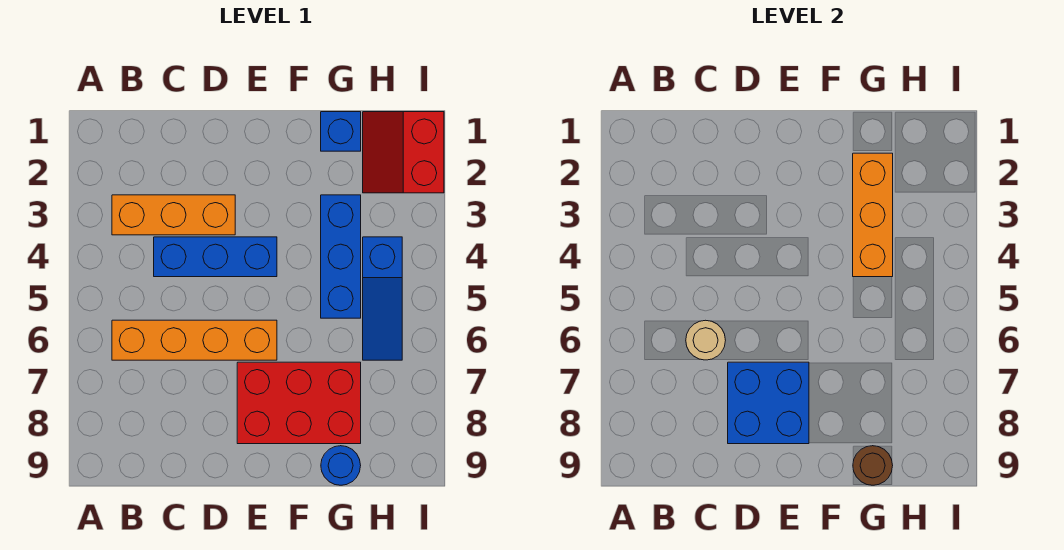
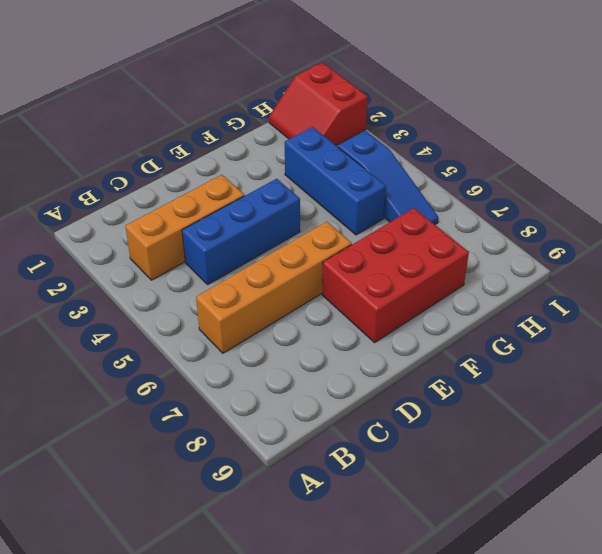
none -> blue brick G1 level 1
none -> blue round brick G9 level 1
none -> tan round brick C6 level 2

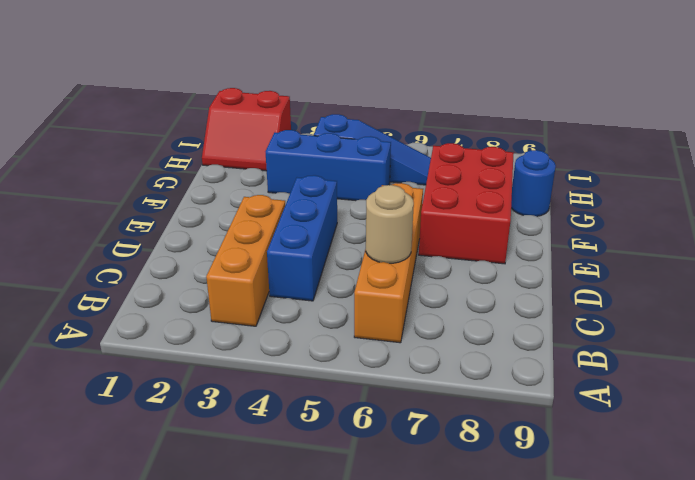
none -> blue brick G1 level 1
none -> blue brick D7:E8 level 2
none -> orange brick G2:G4 level 2

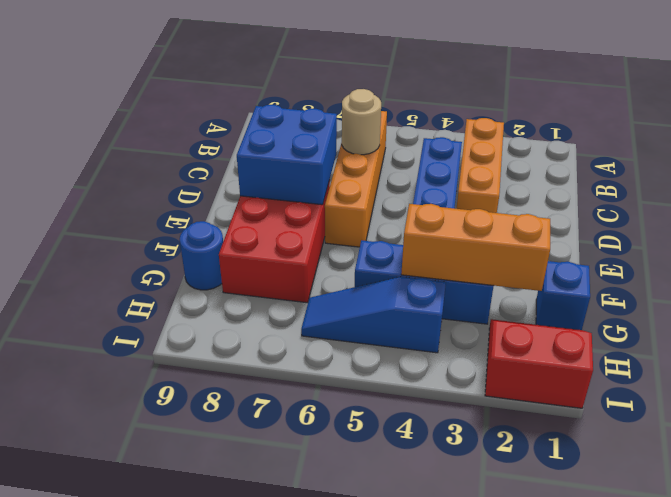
none -> brown round brick G9 level 2

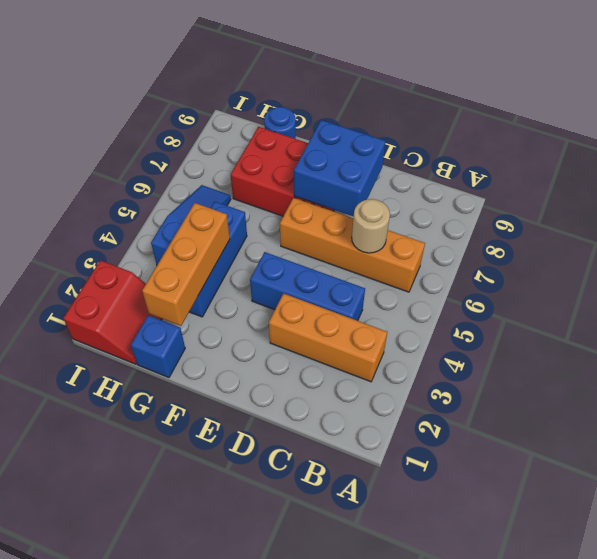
none -> brown round brick G9 level 2

